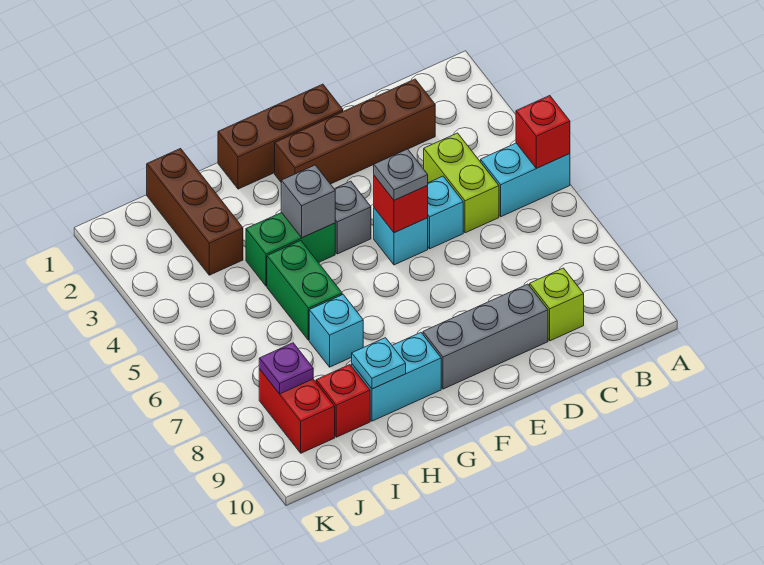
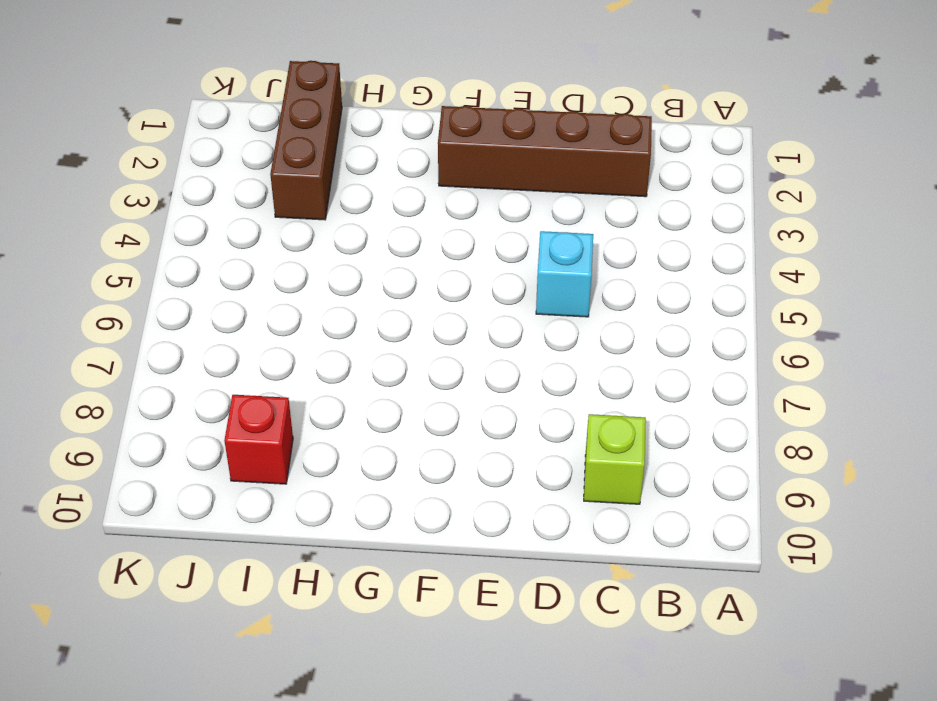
none -> cyan brick A5:B5 level 1
none -> lime brick C4:C5 level 1
none -> grey brick D9:F9 level 1

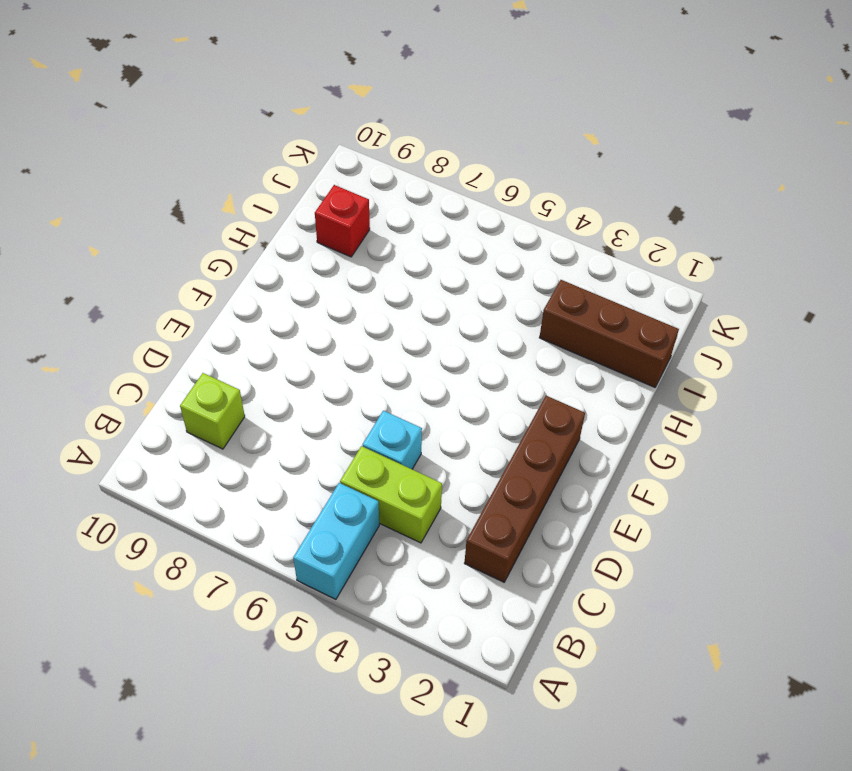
none -> grey brick D9:F9 level 1
none -> brown brick E1:G1 level 1
none -> cyan brick E5 level 1

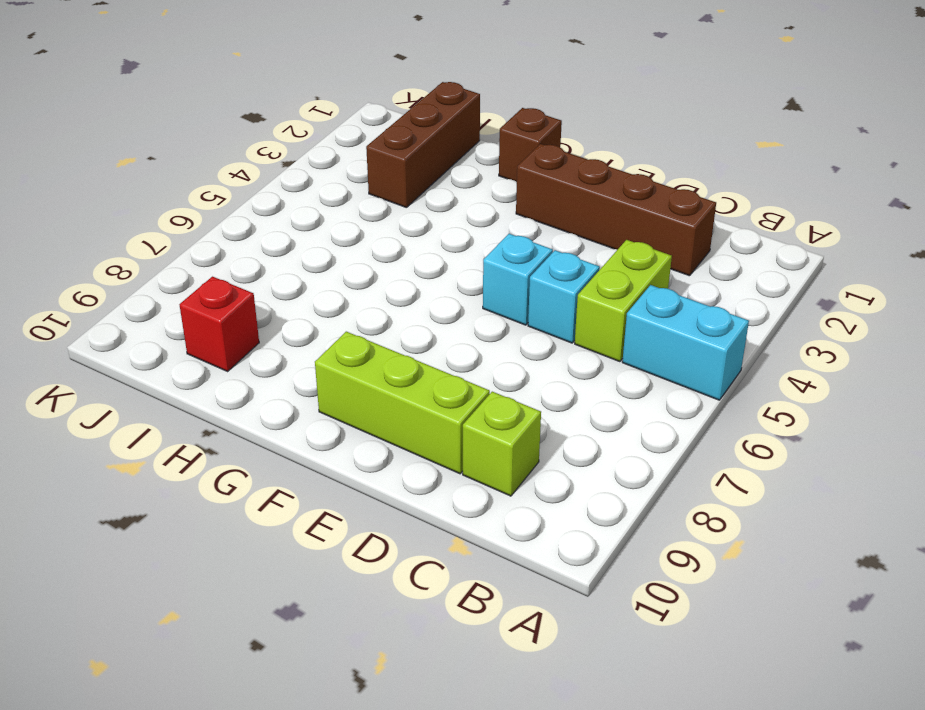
lime brick D9:F9 level 1 -> grey brick D9:F9 level 1
brown brick G1 level 1 -> brown brick E1:G1 level 1
none -> grey brick F4 level 1
none -> green brick G4:H4 level 1
none -> cyan brick G9:H9 level 1

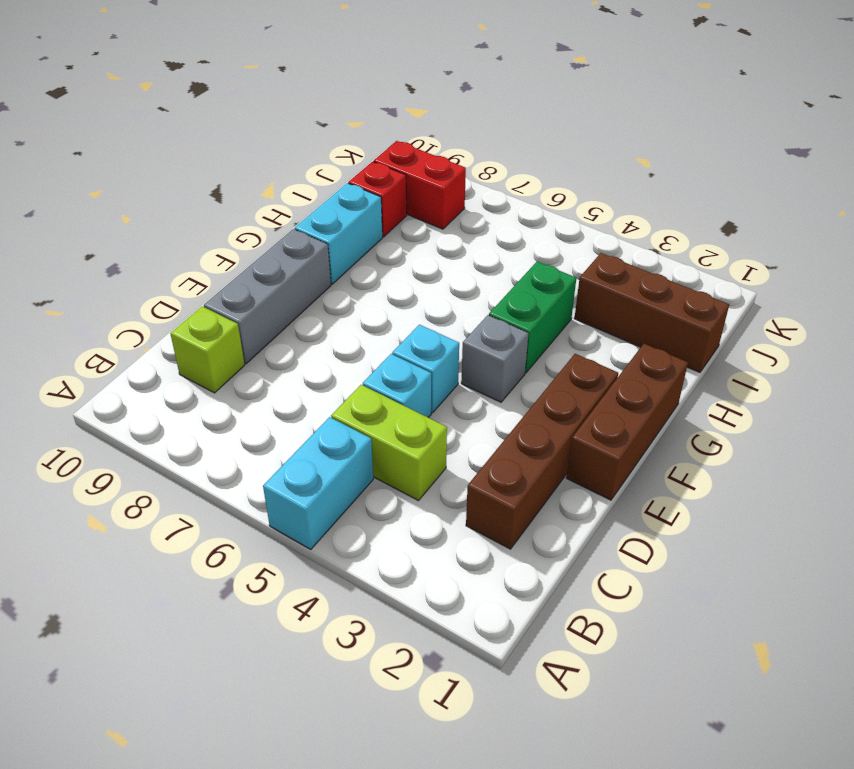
none -> green brick H5:H6 level 1
none -> cyan brick H7 level 1
none -> red brick A5 level 2

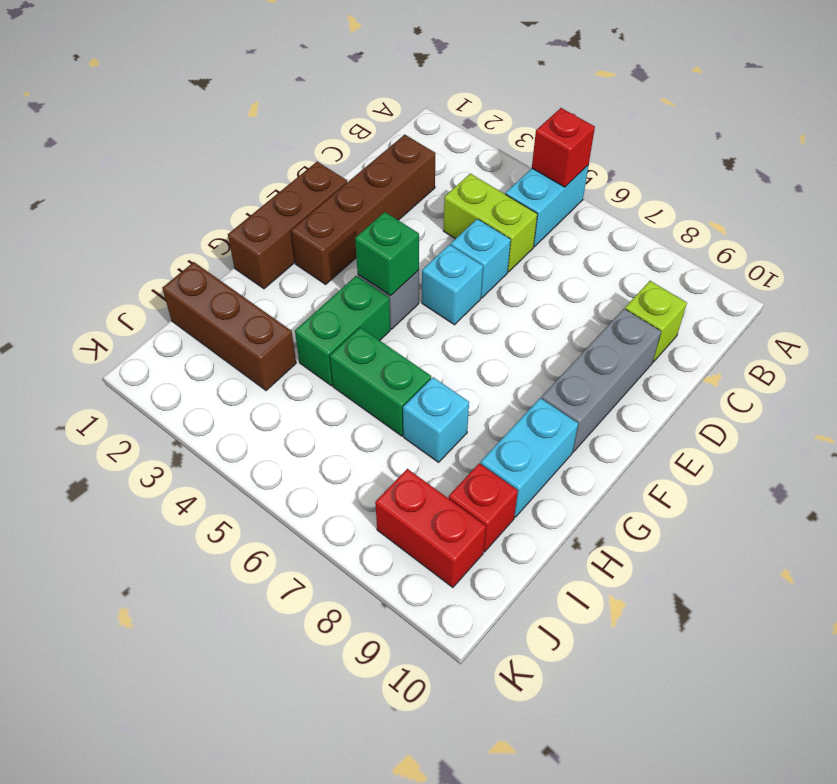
green brick F4 level 2 -> none
none -> red brick E5 level 2
none -> grey brick G4 level 2
none -> cyan plate H9 level 2

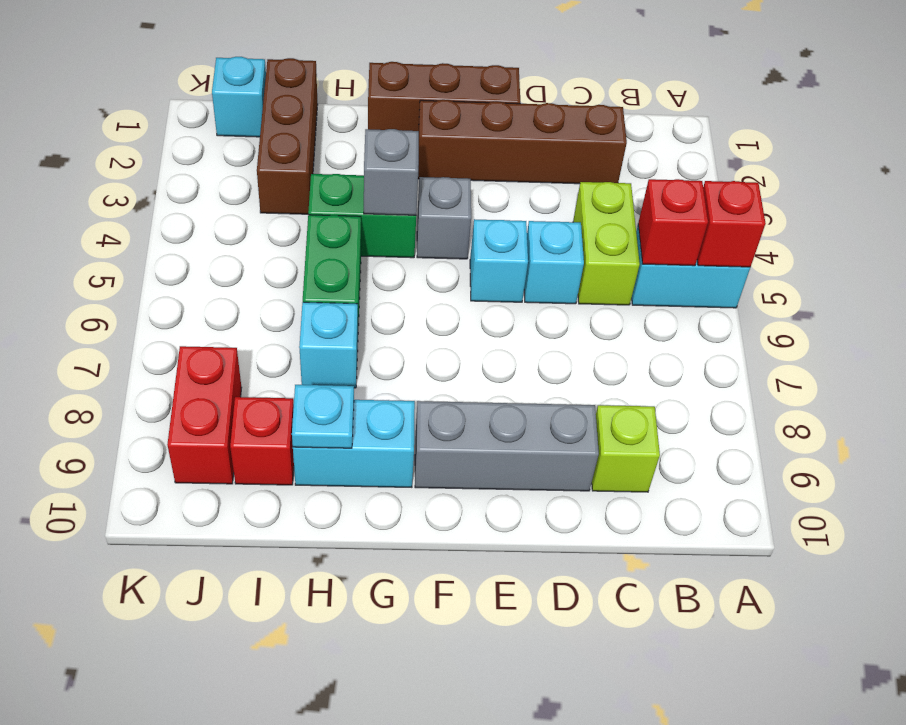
red brick B5 level 2 -> red brick E5 level 2
cyan brick J1 level 1 -> none
none -> purple plate J8 level 2
none -> grey plate E5 level 3

